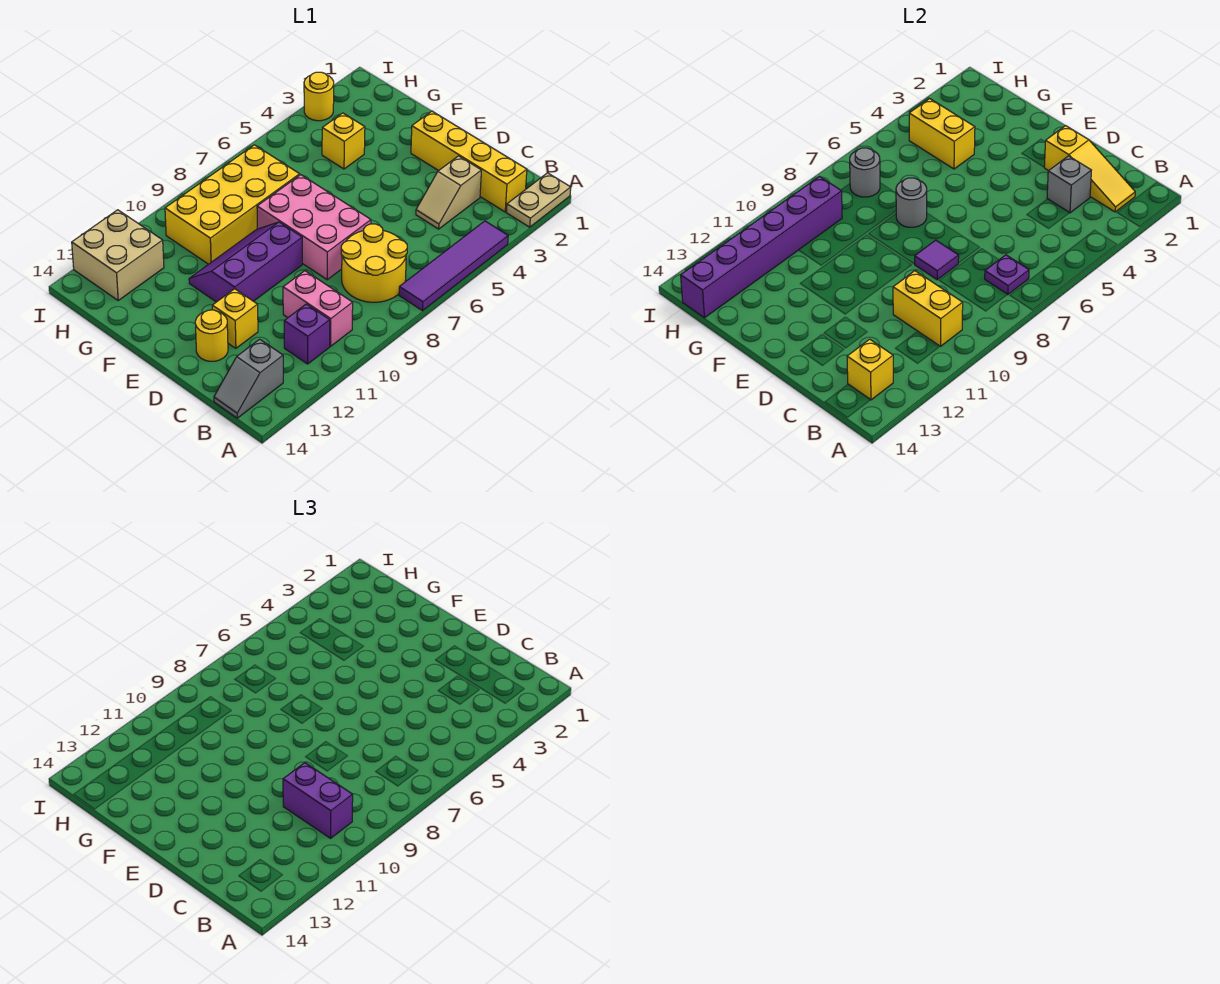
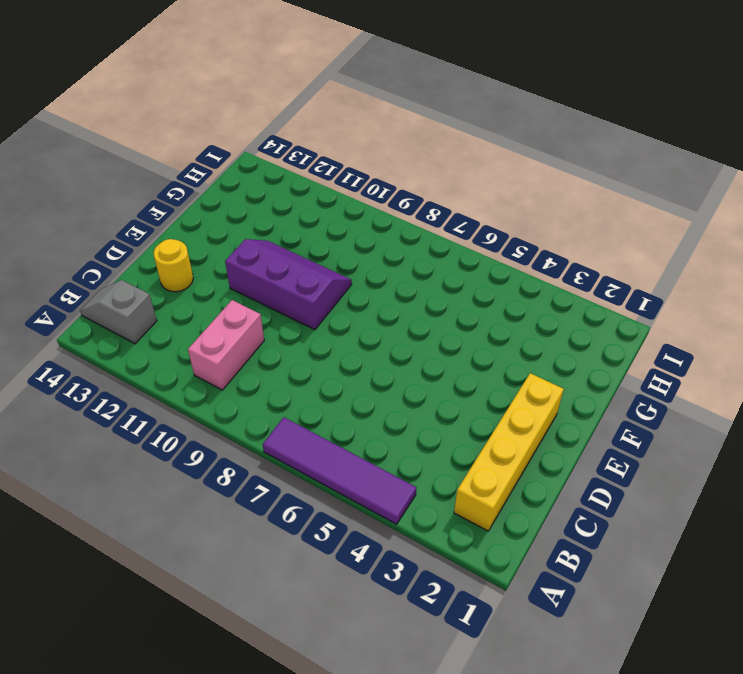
none -> tan plate A1:A2 level 1
none -> yellow round brick B7:C8 level 1
none -> purple brick B11 level 1

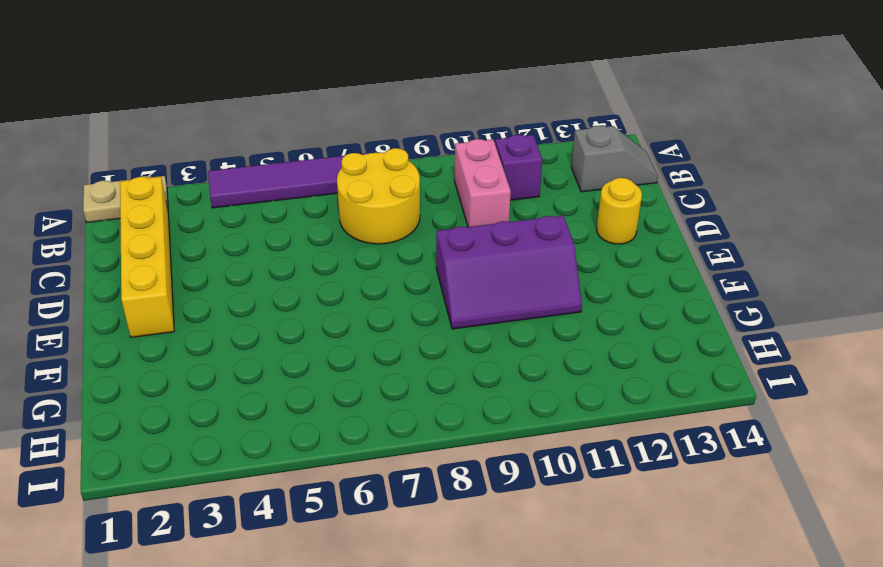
none -> tan slope C3:C4 level 1 top 3
none -> pink brick D7:F8 level 1
none -> yellow brick D12 level 1

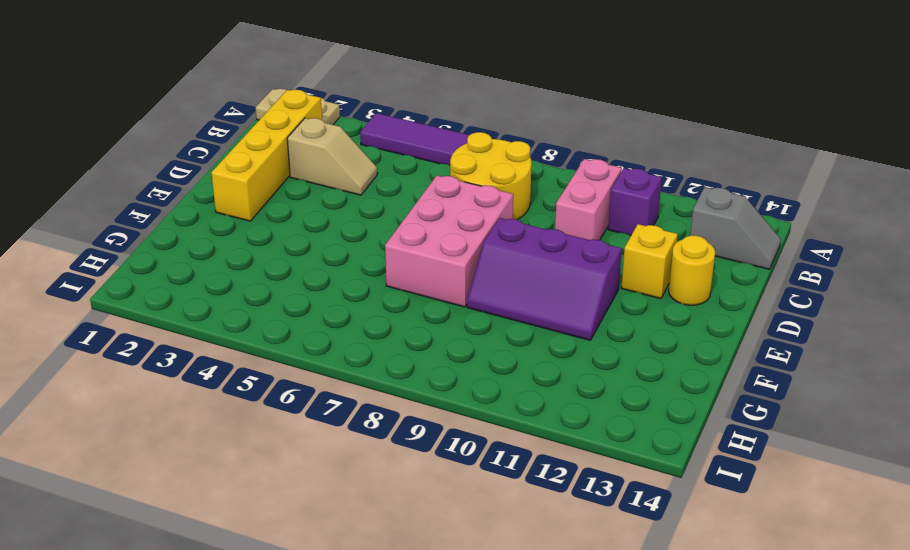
none -> yellow brick G4 level 1
none -> yellow brick G7:H10 level 1
none -> tan brick H12:I13 level 1

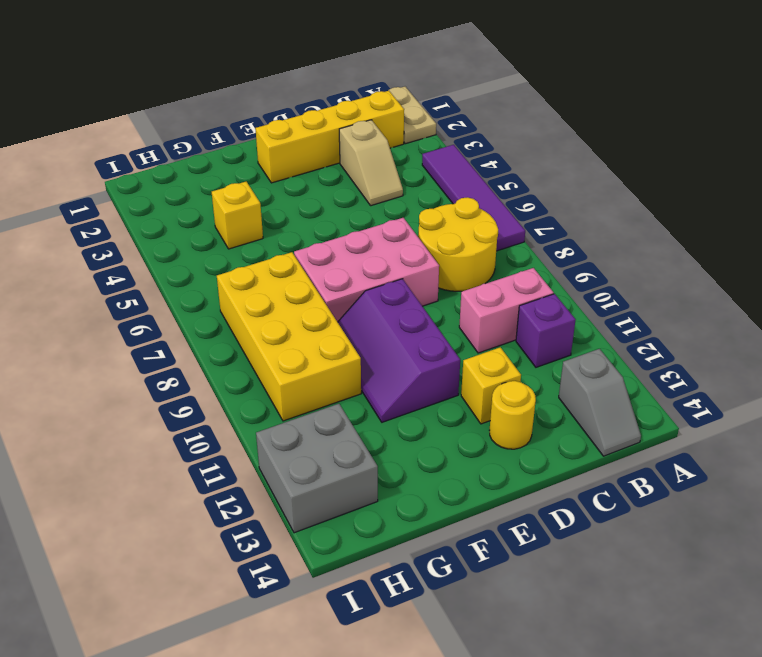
grey brick H12:I13 level 1 -> tan brick H12:I13 level 1
none -> yellow round brick I3 level 1
none -> yellow slope B2:D2 level 2 top D
none -> purple plate B7 level 2

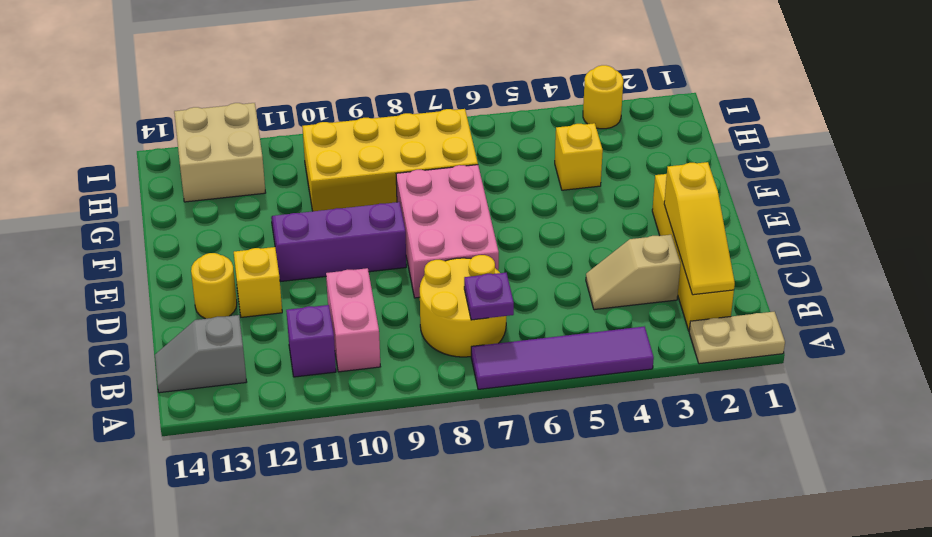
none -> yellow brick B10:C10 level 2
none -> yellow brick B13 level 2
none -> grey brick C3 level 2

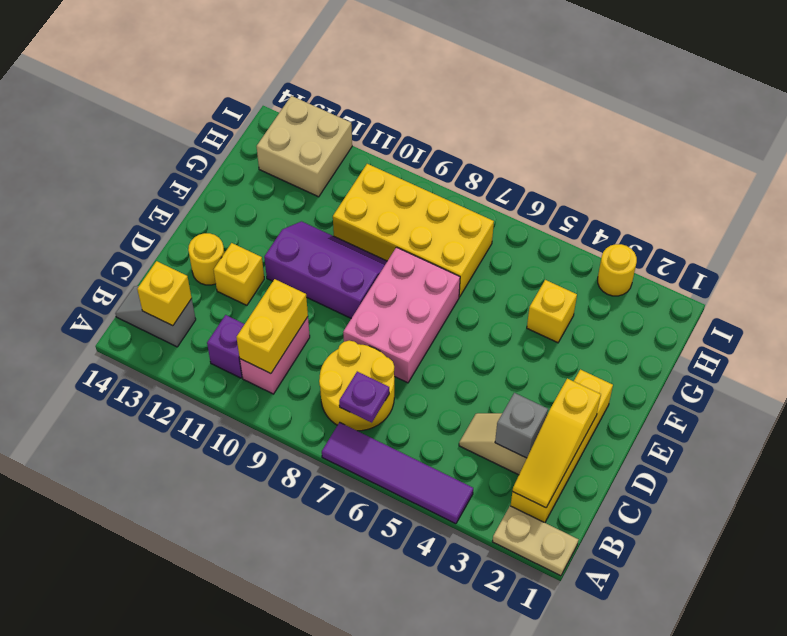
none -> purple tile D8 level 2
none -> grey round brick F7 level 2
none -> yellow brick G4:H4 level 2

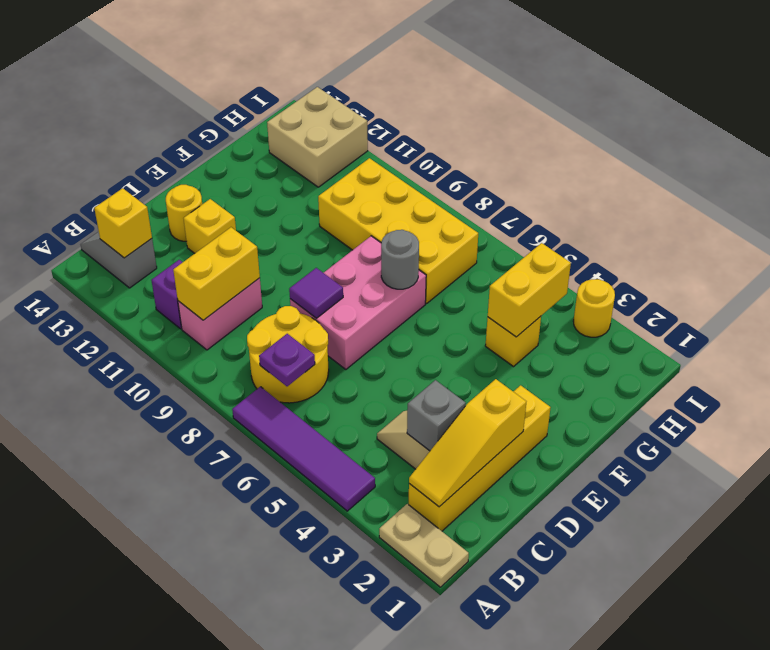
none -> purple slope E9:F11 level 1 top E
none -> grey round brick H7 level 2
none -> purple brick H9:H14 level 2

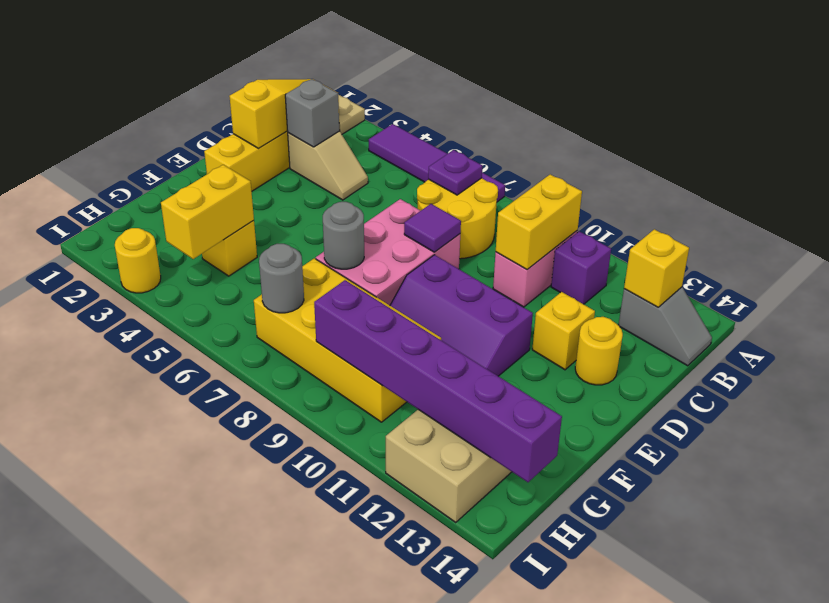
none -> purple brick B10:C10 level 3

